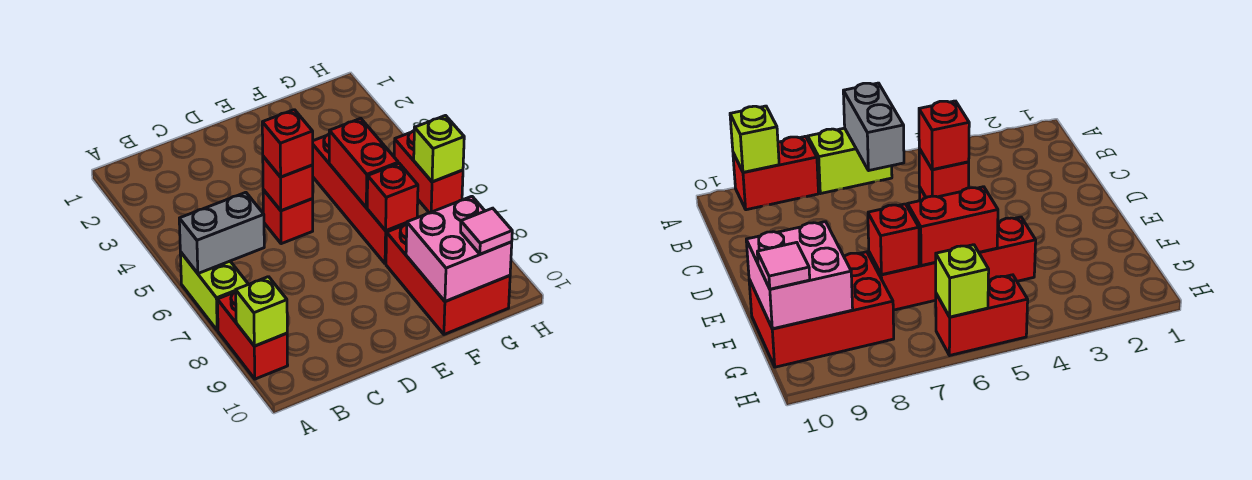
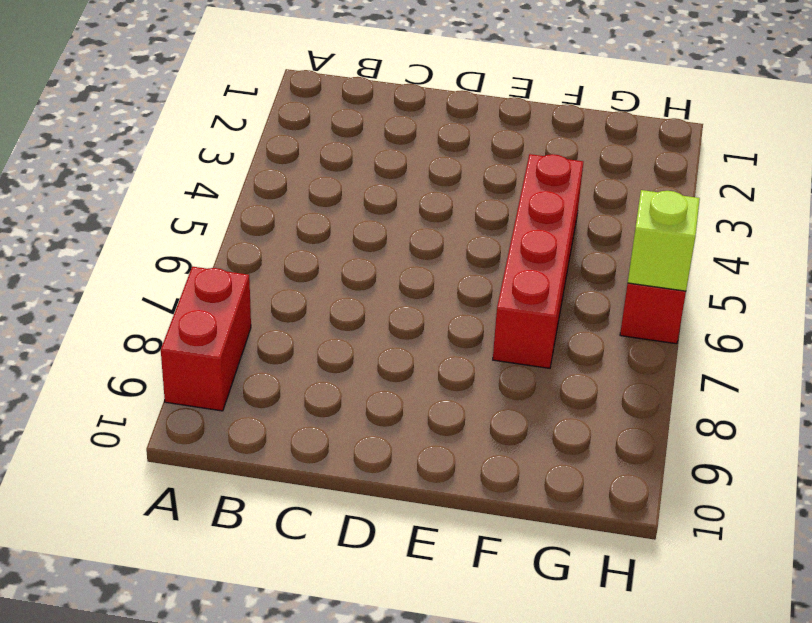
none -> lime brick A6:A7 level 1
none -> red brick D5 level 1
none -> red brick F8:G10 level 1

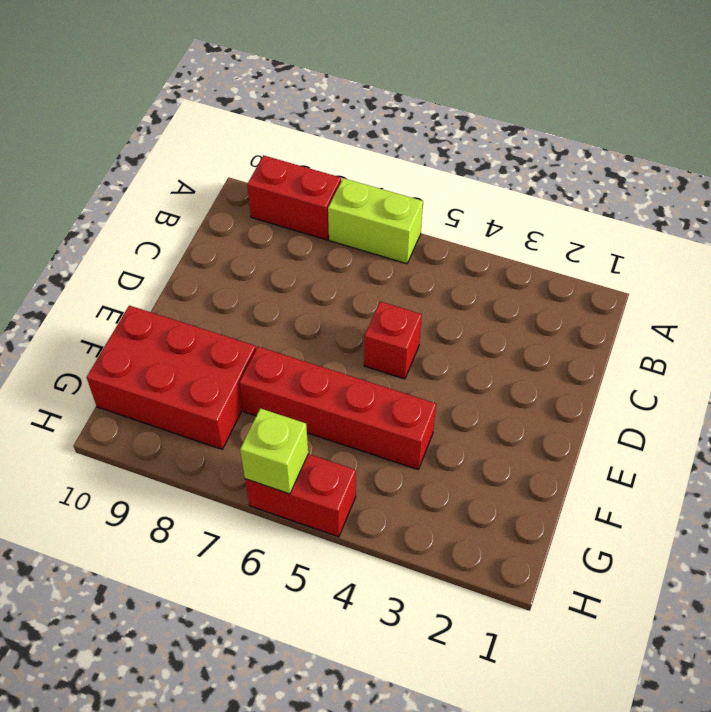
none -> grey brick A6:B6 level 2
none -> lime brick A9 level 2
none -> red brick D5 level 2

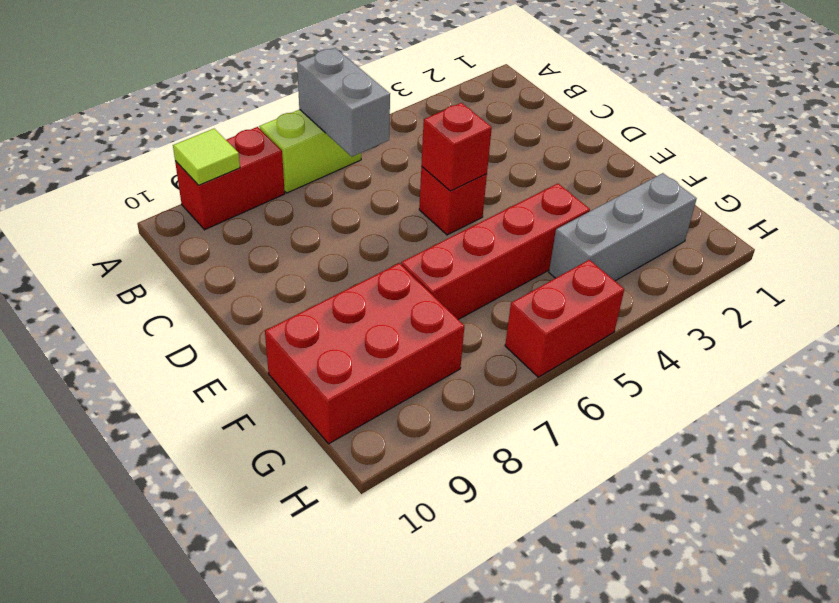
lime tile A9 level 2 -> lime brick A9 level 2
grey brick G2:G4 level 1 -> none
none -> red brick F5:F6 level 2
none -> red brick F7 level 2
none -> pink brick F9:G10 level 2

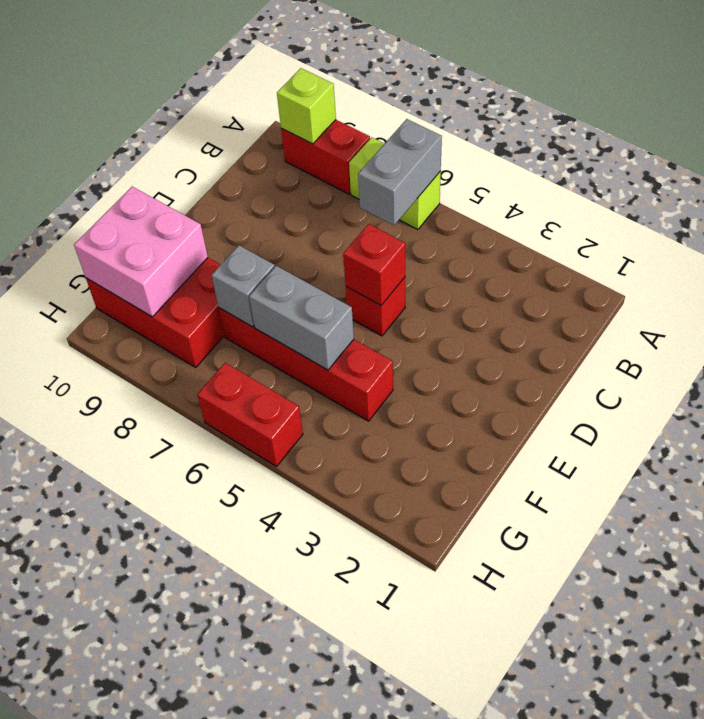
grey brick F5:F6 level 2 -> red brick F5:F6 level 2
grey brick F7 level 2 -> red brick F7 level 2
none -> lime brick H6 level 2
none -> red brick D5 level 3
none -> pink tile G10 level 3

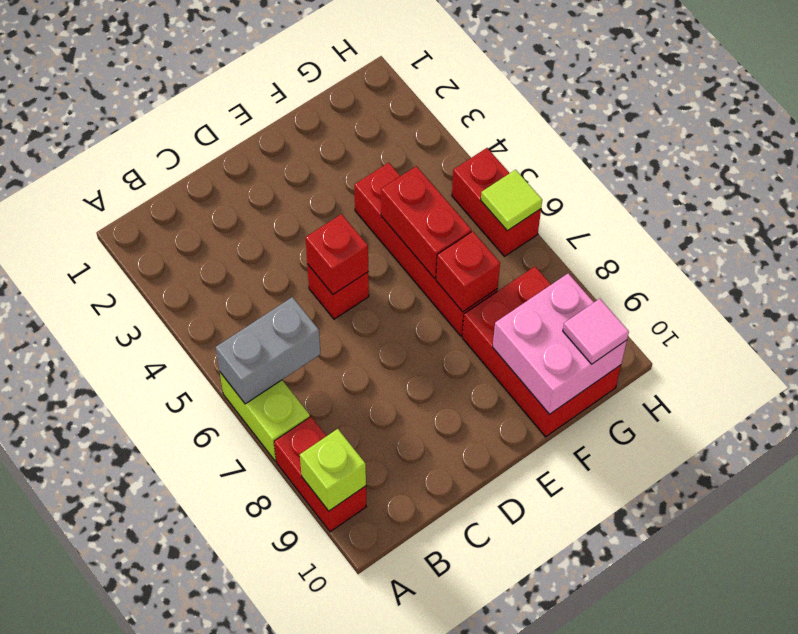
lime tile H6 level 2 -> lime brick H6 level 2
none -> red brick D5 level 3

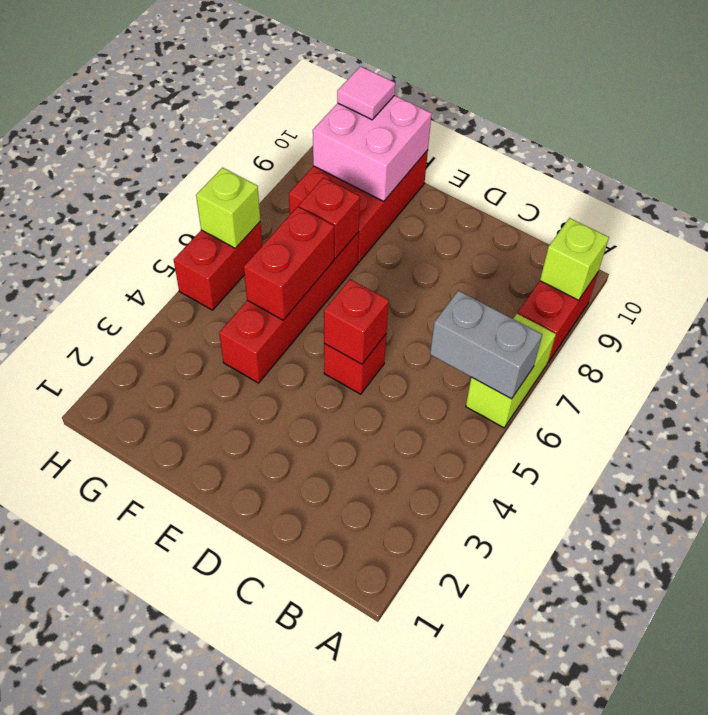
none -> red brick D5 level 3

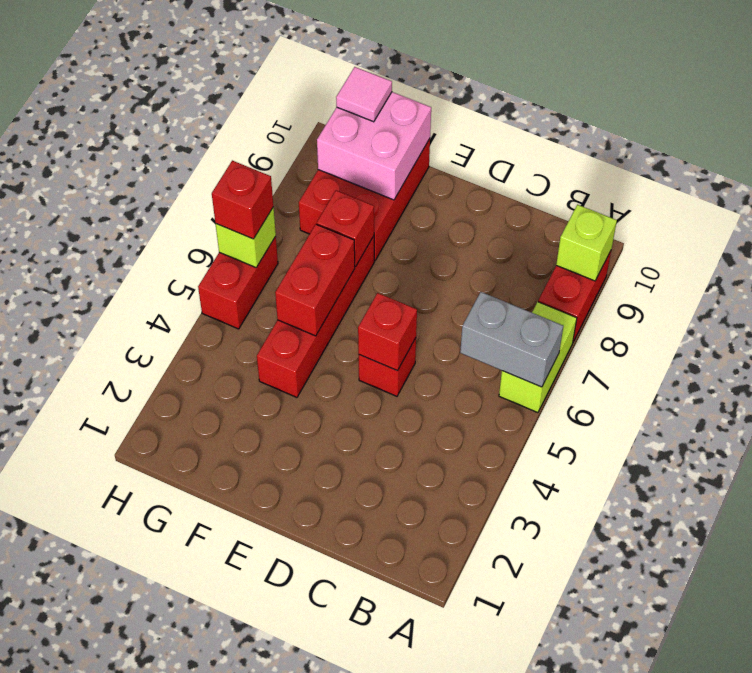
red brick H6 level 3 -> red brick D5 level 3

